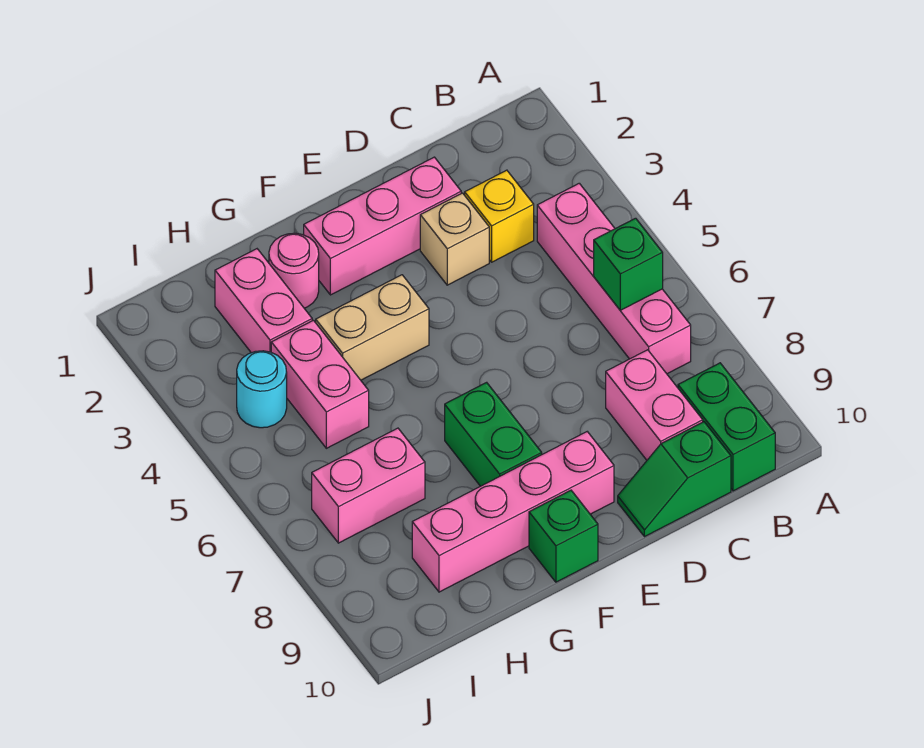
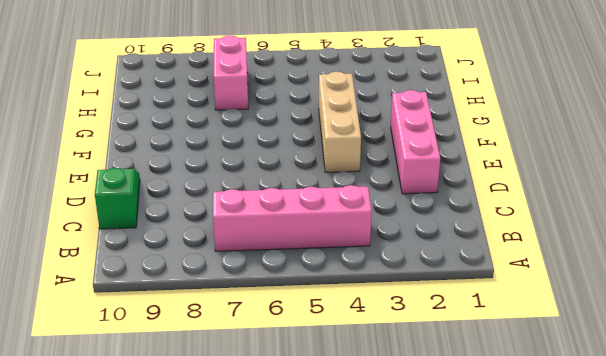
tan brick E4:G4 level 1 -> tan brick F4:G4 level 1
none -> green brick B9:B10 level 1
none -> yellow brick C3 level 1
none -> pink brick C8:C9 level 1

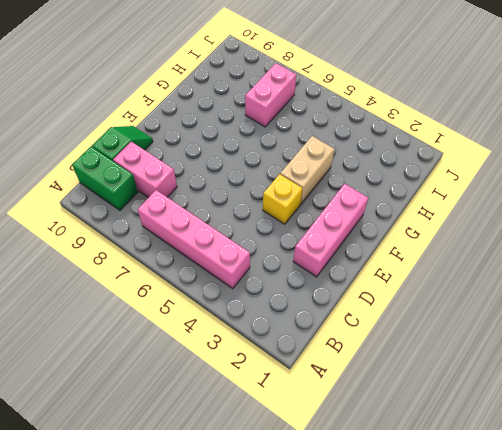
yellow brick E4 level 1 -> yellow brick C3 level 1
none -> tan brick D3 level 1
none -> pink brick E9:H9 level 1
none -> green brick F7:F8 level 1

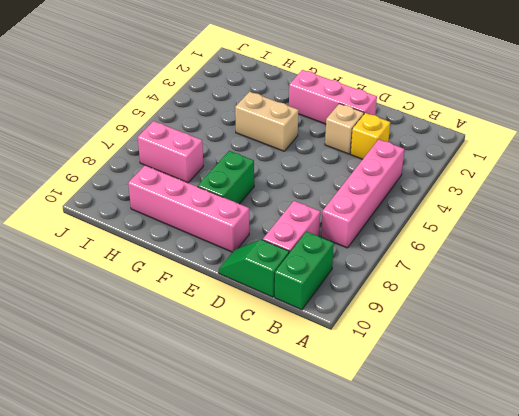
none -> green brick F10 level 1
none -> pink round brick G2 level 1
none -> pink brick H2:H3 level 1

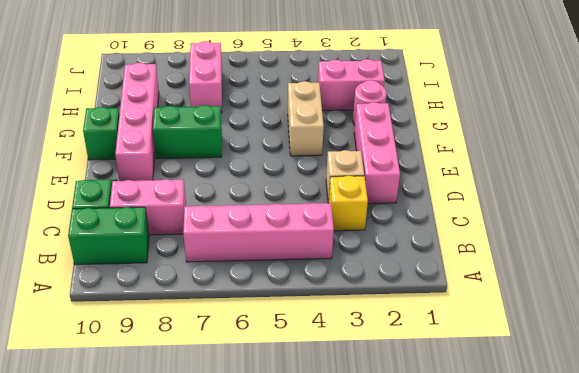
none -> pink brick H4:H5 level 1
none -> cyan round brick I4 level 1
none -> green brick B6 level 2

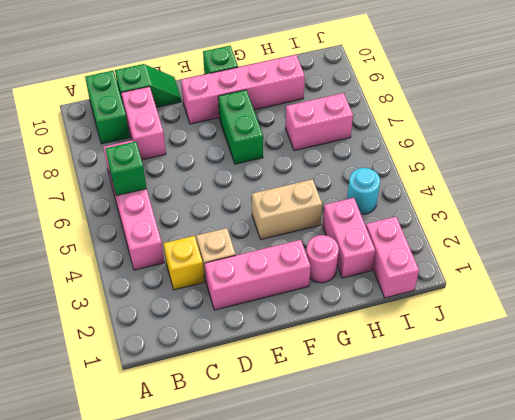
pink brick I1:I2 level 1 -> pink brick H4:H5 level 1

